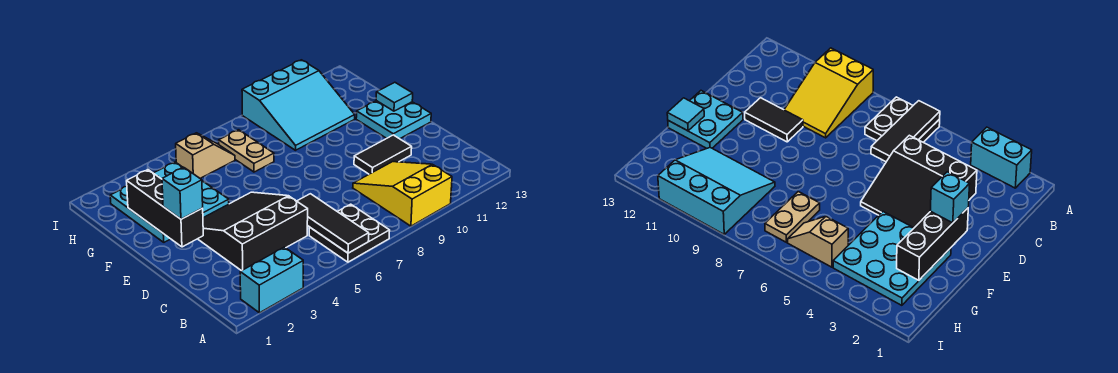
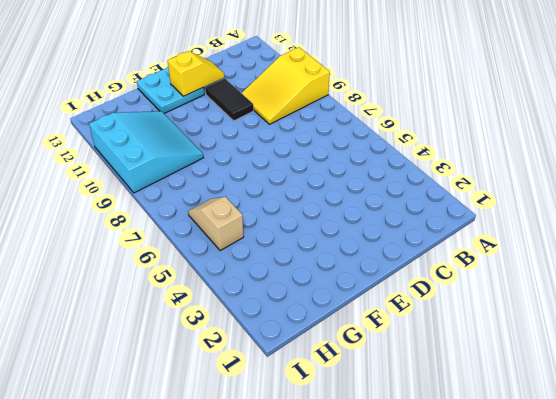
yellow slope D12:E12 level 2 top E -> none
none -> cyan brick A2:A3 level 1
none -> black plate A6:B7 level 1
none -> black slope C3:E5 level 1 top C

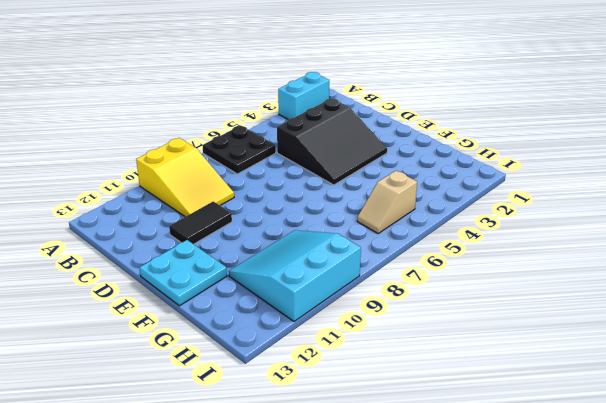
none -> cyan plate F2:H4 level 1
none -> tan plate G7:H7 level 1
none -> black tile A6:C6 level 2

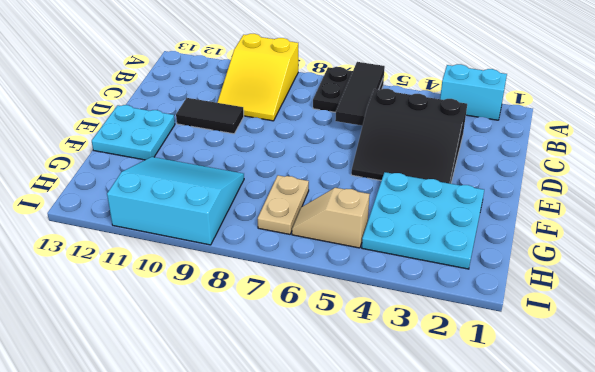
none -> black brick E2:G2 level 2
none -> cyan tile F13 level 2
none -> cyan brick E2 level 3

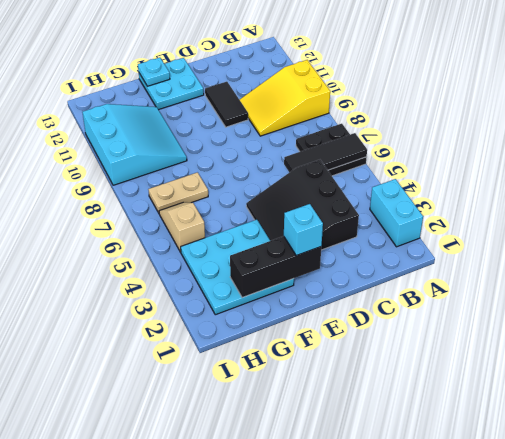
cyan plate F13 level 2 -> cyan tile F13 level 2

